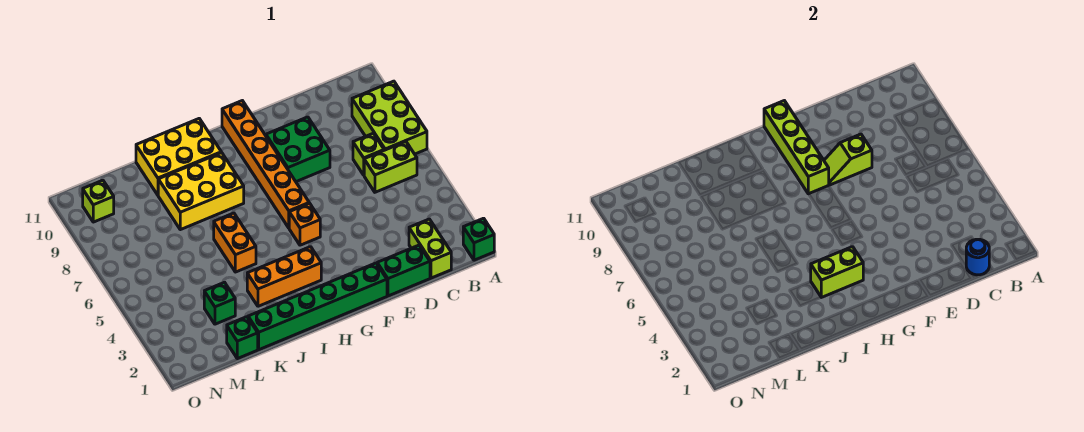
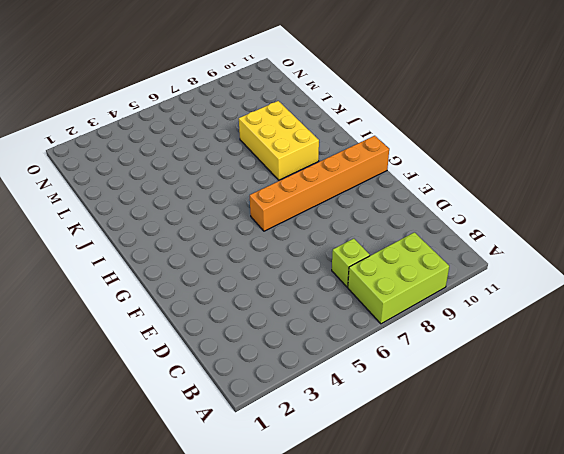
none -> green brick A1 level 1
none -> lime brick B6:C6 level 1
none -> lime brick C1:C2 level 1

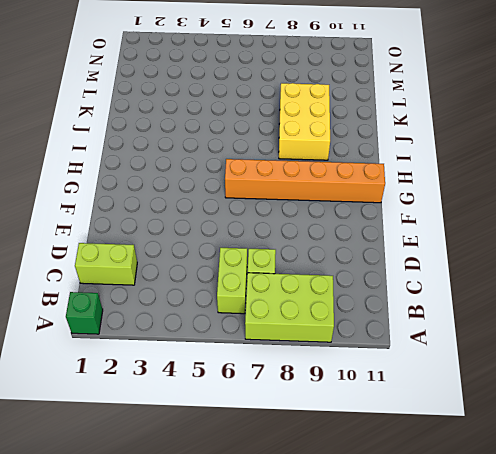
none -> green brick D1:E1 level 1
none -> green brick E8:F9 level 1
none -> green brick F1:K1 level 1

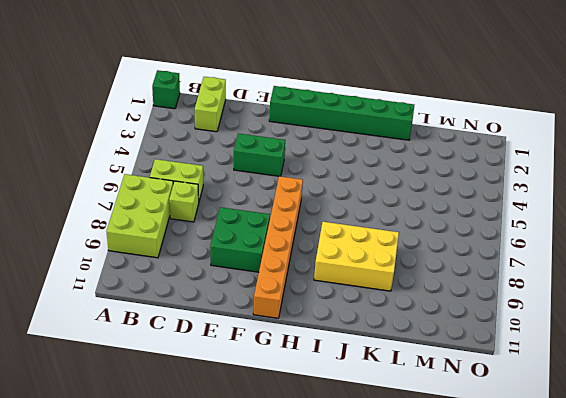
green brick E4:F4 level 1 -> green brick D1:E1 level 1
none -> orange brick G5 level 1
none -> orange brick H3:J3 level 1
none -> yellow brick I10:K11 level 1

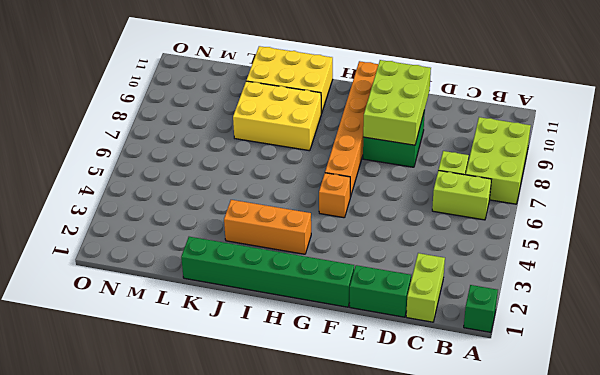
lime brick E8:F10 level 2 -> lime slope E8:F8 level 2 top E
none -> orange brick J5:J6 level 1
none -> green brick L1 level 1
none -> green brick L3 level 1

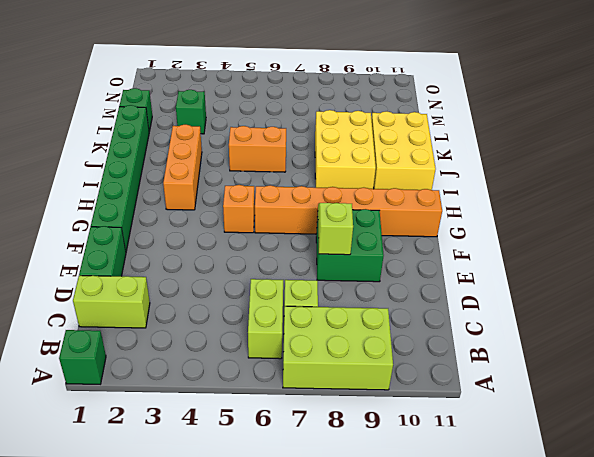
none -> lime brick N10 level 1
none -> blue round brick C1 level 2
none -> lime brick G8:G11 level 2

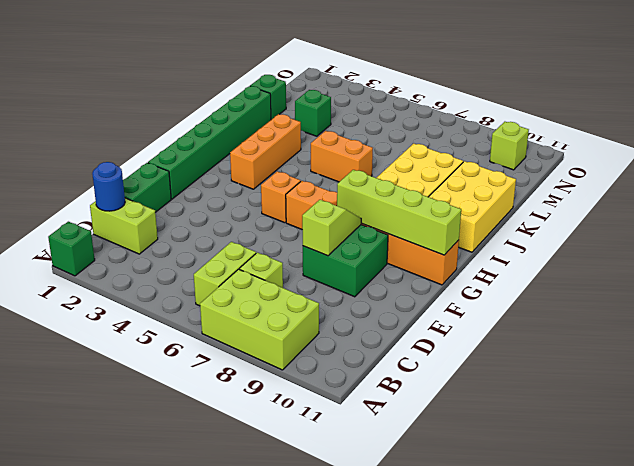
none -> lime brick H3:I3 level 2

